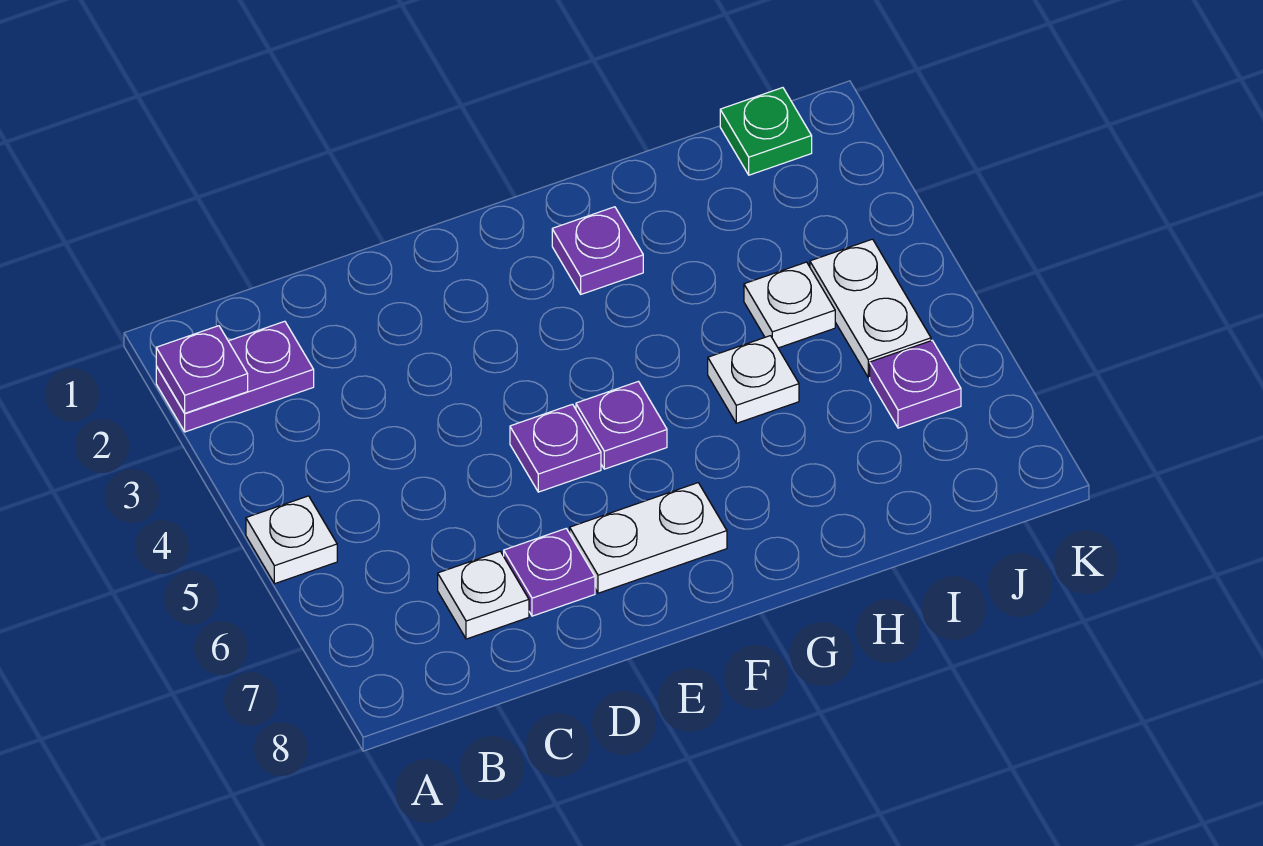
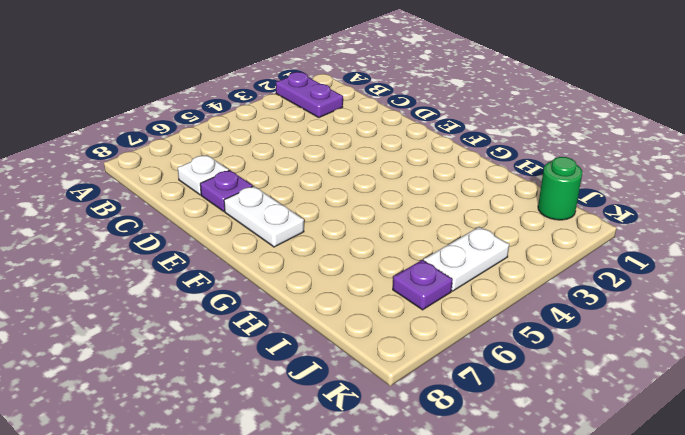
green round brick J1 level 1 -> green plate J1 level 1
none -> white plate A5 level 1
none -> purple plate E5 level 1
none -> purple plate F5 level 1

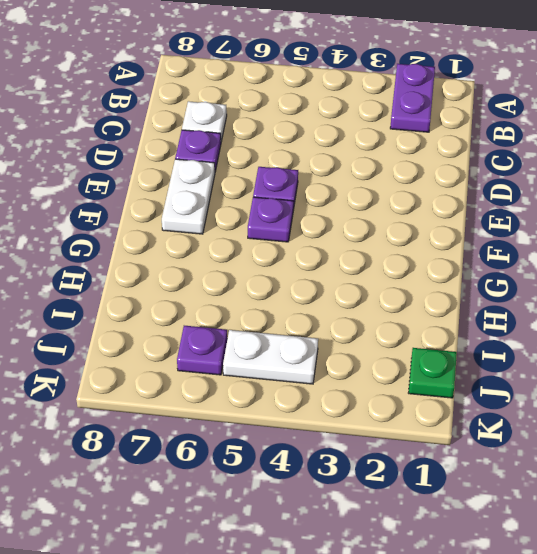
none -> white plate A5 level 1
none -> purple plate G2 level 1
none -> white plate H5 level 1

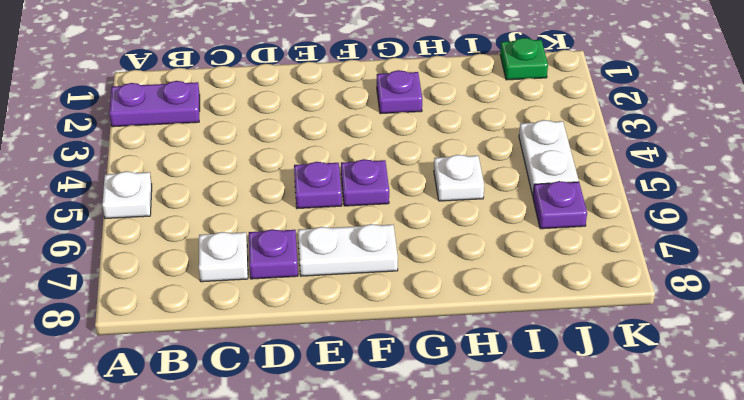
none -> white plate I4 level 1
none -> purple plate A2 level 2

